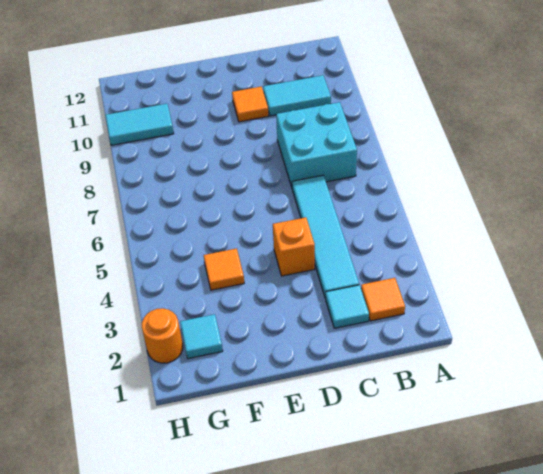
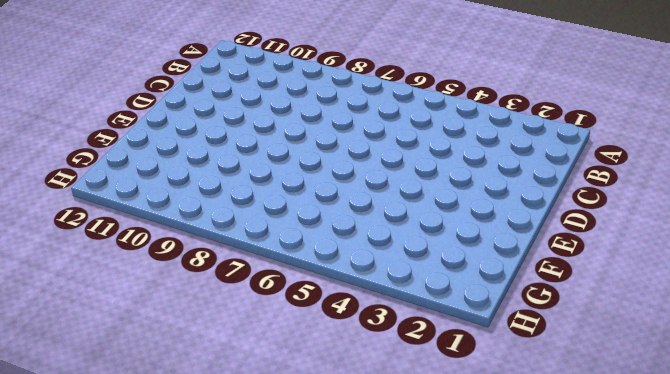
none -> orange tile B2 level 1
none -> cyan brick B7:C8 level 1

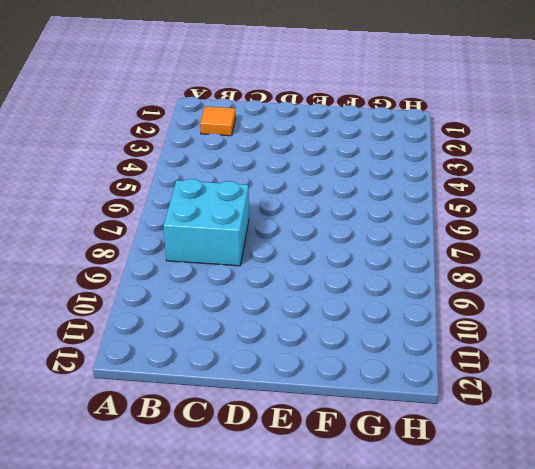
none -> cyan tile B10:C10 level 1
none -> cyan tile C2 level 1

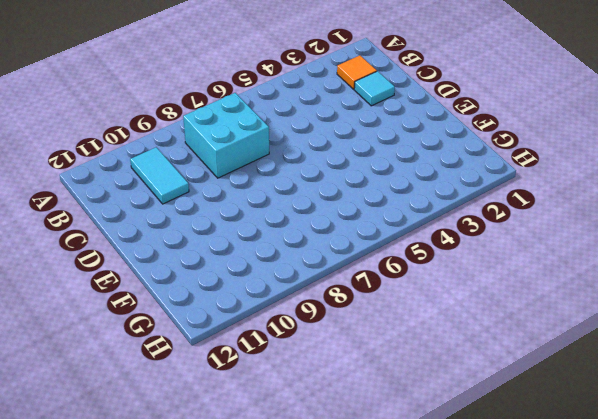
none -> cyan tile C3:C6 level 1
none -> orange brick D4 level 1

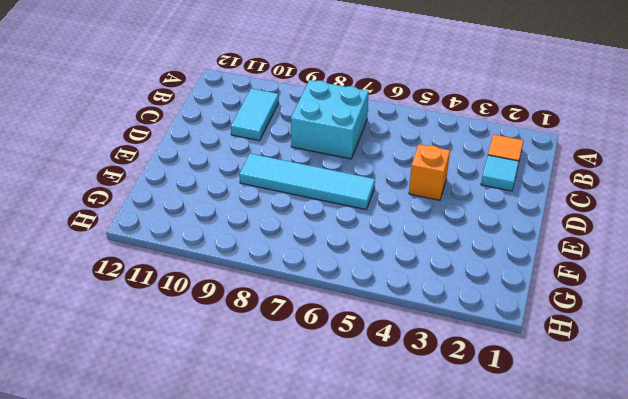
cyan tile E6:E9 level 1 -> cyan tile C3:C6 level 1
none -> orange tile D10 level 1
none -> orange tile F4 level 1

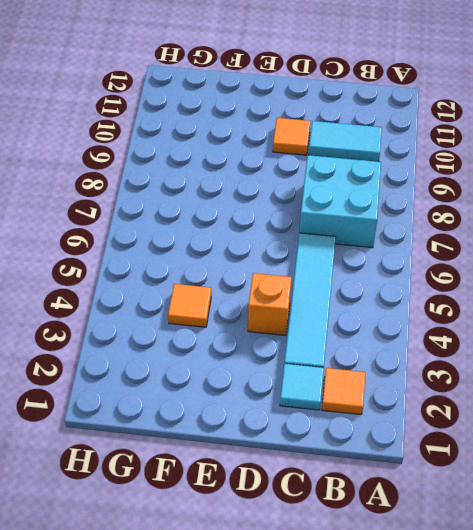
none -> cyan tile G2 level 1
none -> cyan tile G10:H10 level 1

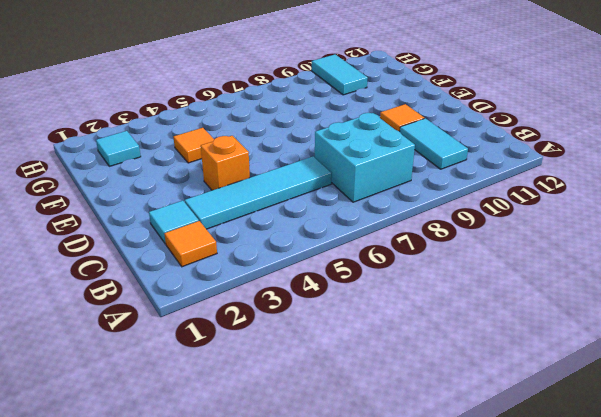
none -> orange round brick H2 level 1

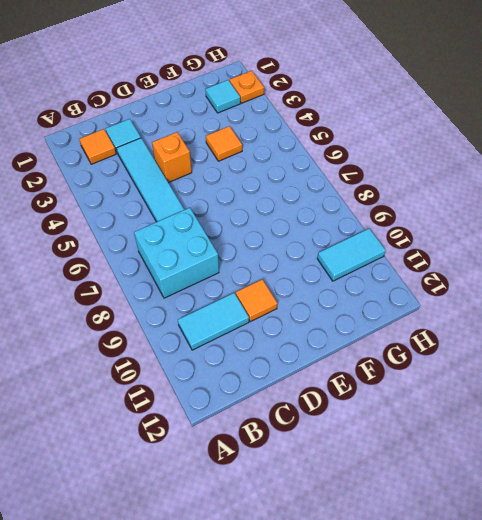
orange plate H2 level 1 -> orange round brick H2 level 1

